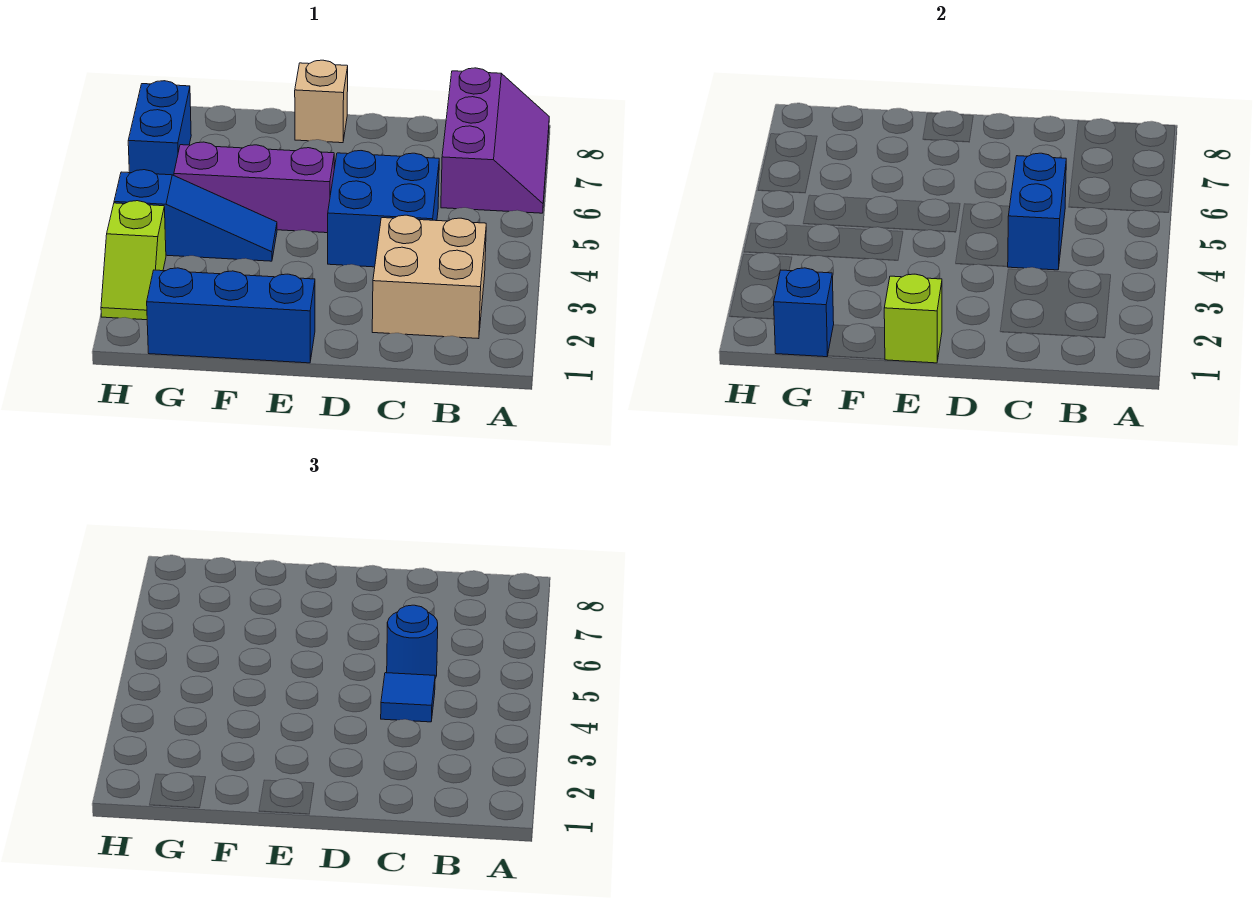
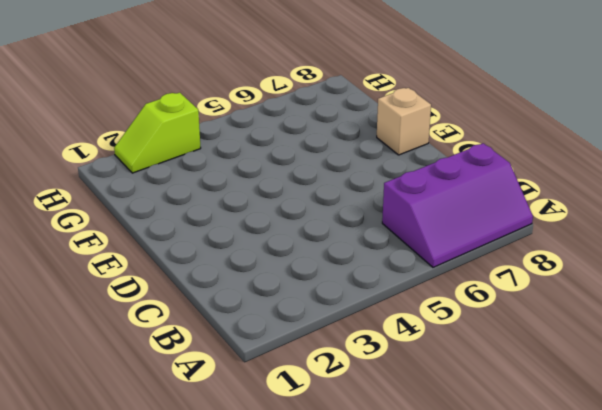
none -> tan brick B2:C3 level 1
none -> blue brick C4:D5 level 1
none -> blue brick E1:G1 level 1

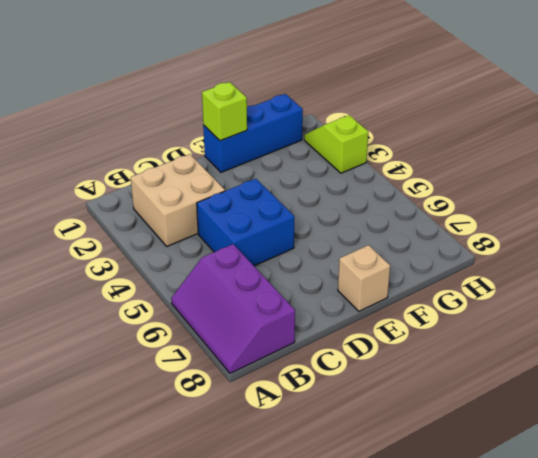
none -> purple brick E5:G5 level 1
none -> blue slope F4:H4 level 1 top H
none -> blue brick H6:H7 level 1

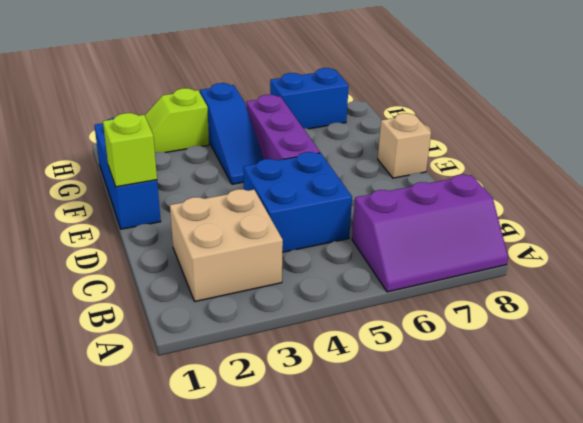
none -> blue brick C4:C5 level 2
none -> blue brick G1 level 2
none -> blue tile C4 level 3

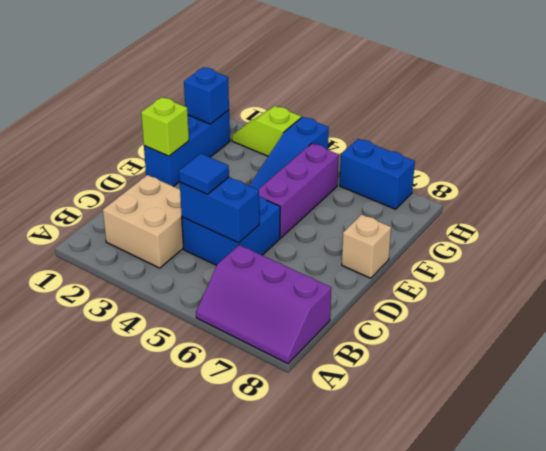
none -> blue round brick C5 level 3

